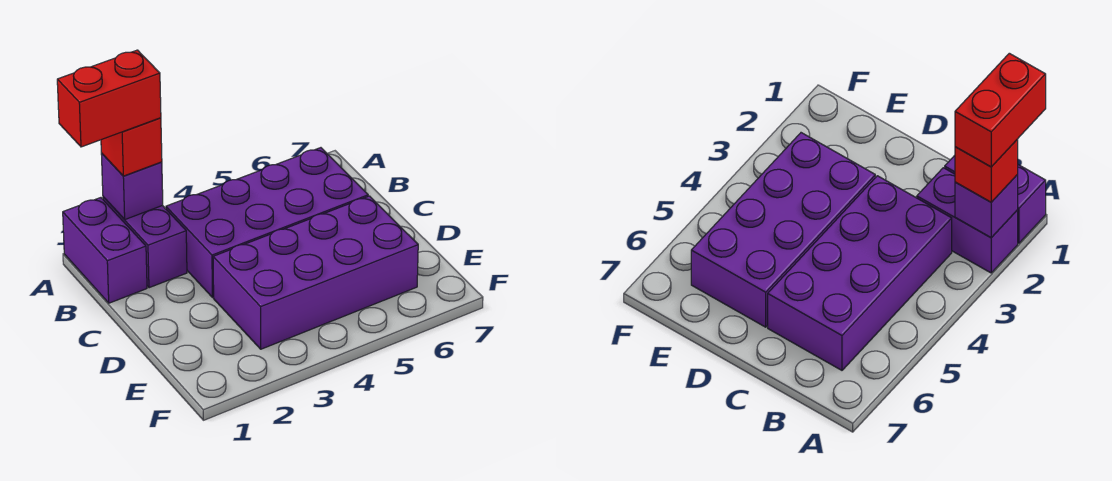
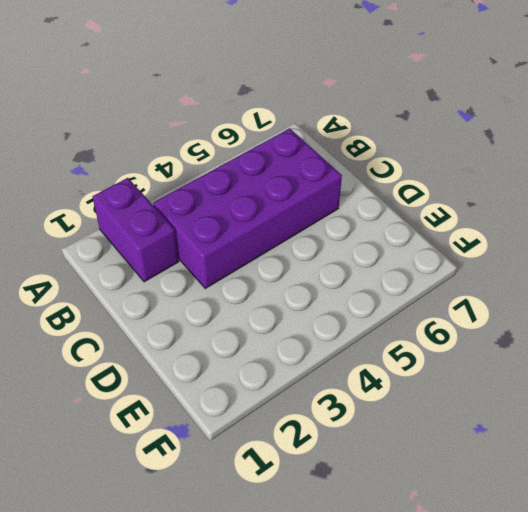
none -> purple brick A1:B1 level 1
none -> purple brick D3:E6 level 1

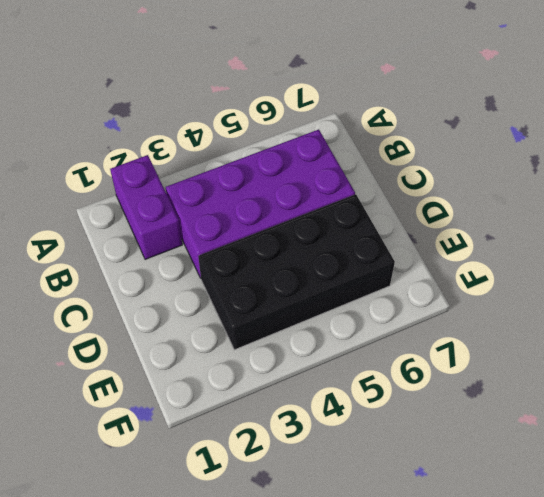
black brick D3:E6 level 1 -> purple brick D3:E6 level 1
none -> purple brick A1:B1 level 1
none -> purple brick A2 level 2

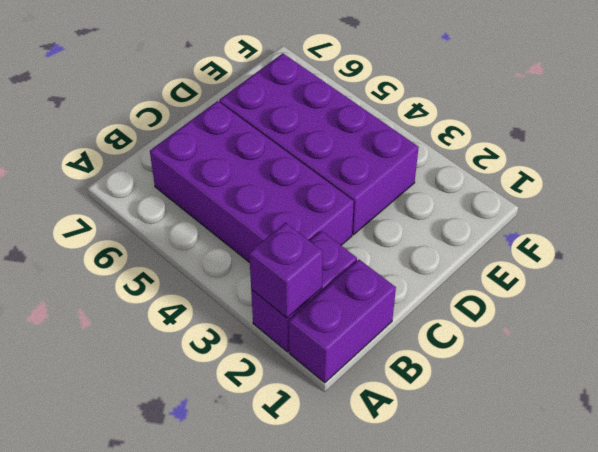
none -> red brick A2 level 3
none -> red brick A1:A2 level 4

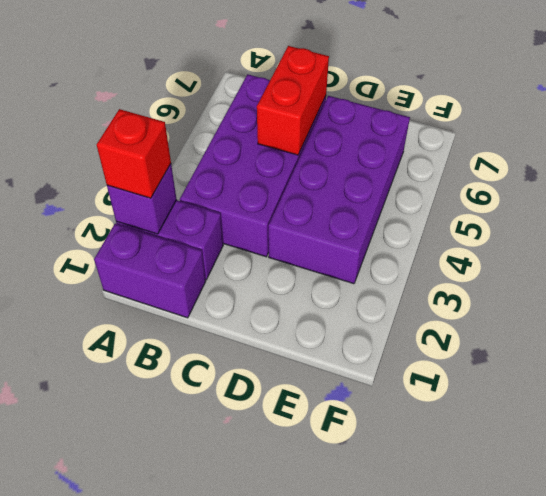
red brick C5:C6 level 2 -> red brick A1:A2 level 4

